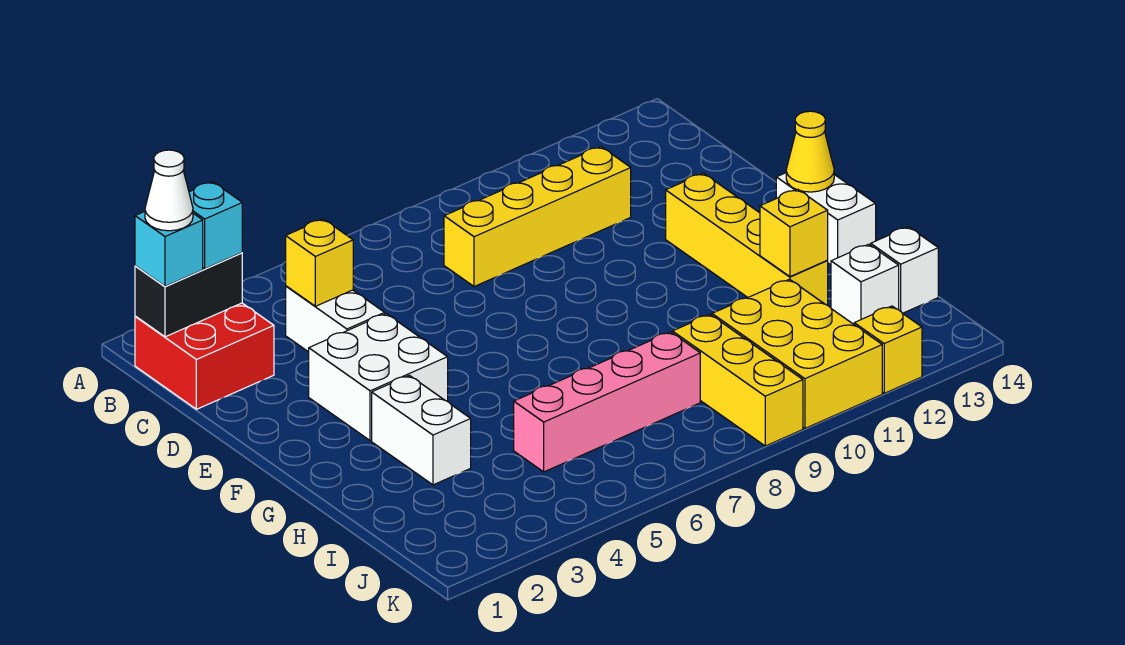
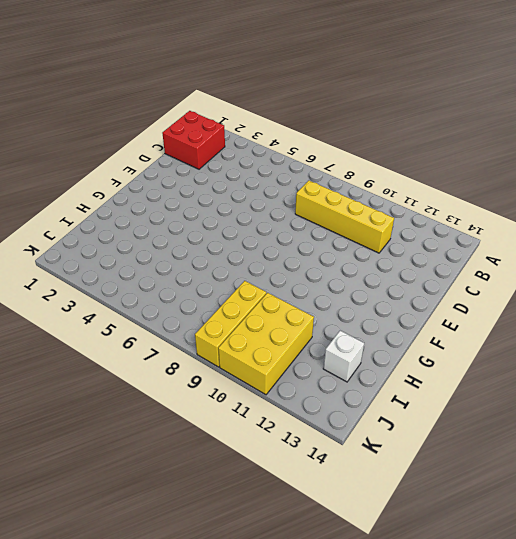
none -> white brick C4:D4 level 1
none -> white brick E3:F4 level 1
none -> yellow brick E12:H12 level 1

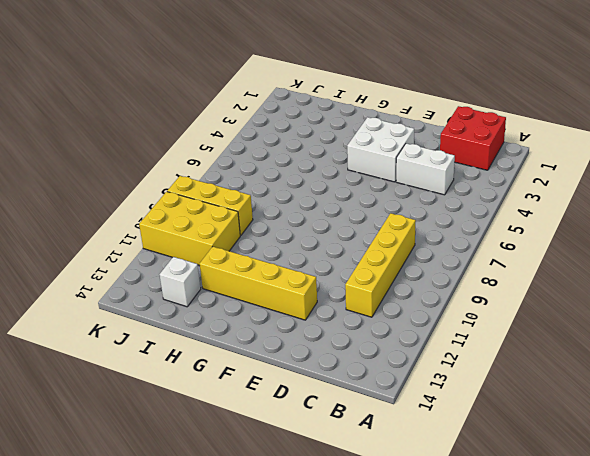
none -> white brick F14:G14 level 1
none -> white brick G3:H3 level 1
none -> pink brick I5:I8 level 1

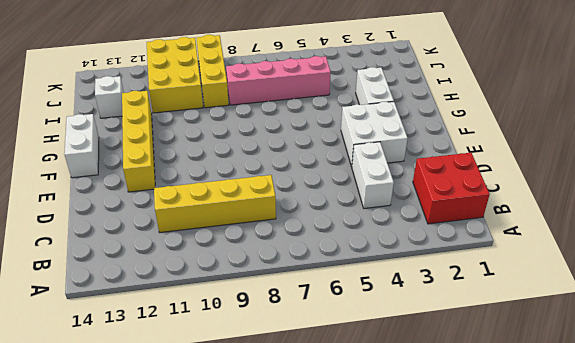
none -> white brick I14 level 1
none -> yellow brick K12 level 1
none -> black brick B1:B2 level 2

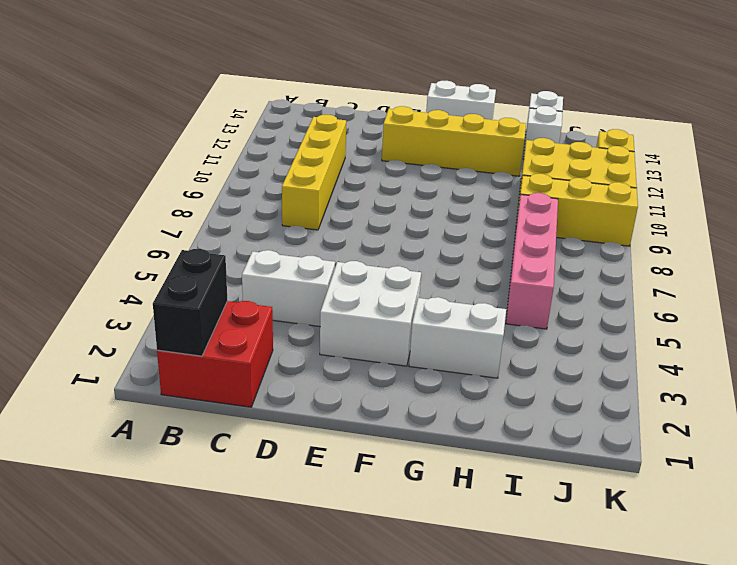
none -> yellow brick C4 level 2
none -> yellow cone F14 level 2
none -> yellow brick H12 level 2

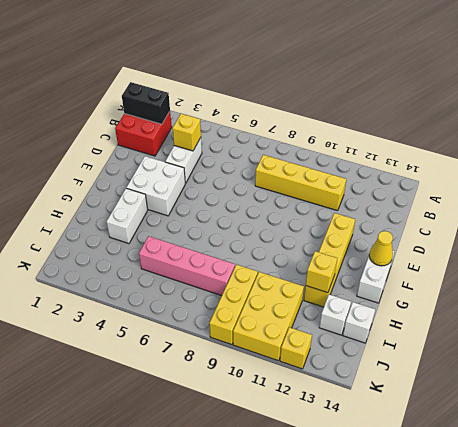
none -> cyan brick B1 level 3
none -> cyan brick B2 level 3
none -> white cone B1 level 4

